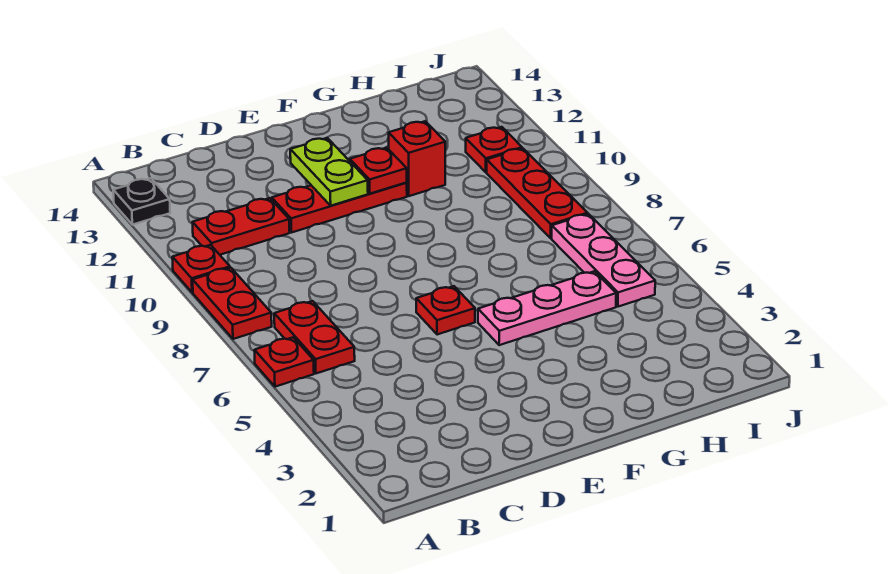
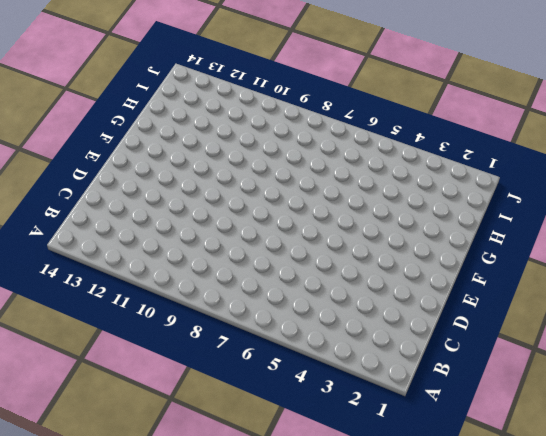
none -> red plate A6 level 1
none -> red plate A8:A9 level 1
none -> red plate A10 level 1

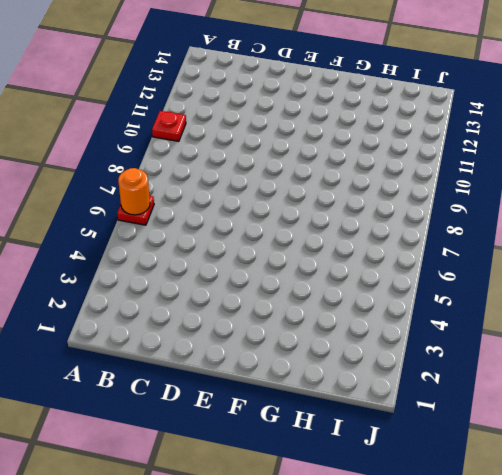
orange round brick A6 level 2 -> none
none -> red plate A8:A9 level 1
none -> black plate A13 level 1
none -> red plate B6:B7 level 1

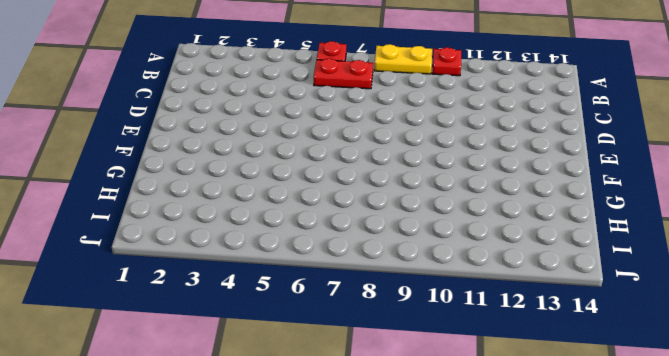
yellow plate A8:A9 level 1 -> red plate A8:A9 level 1
none -> black plate A13 level 1
none -> red plate B11:C11 level 1
none -> red plate D11:F11 level 1

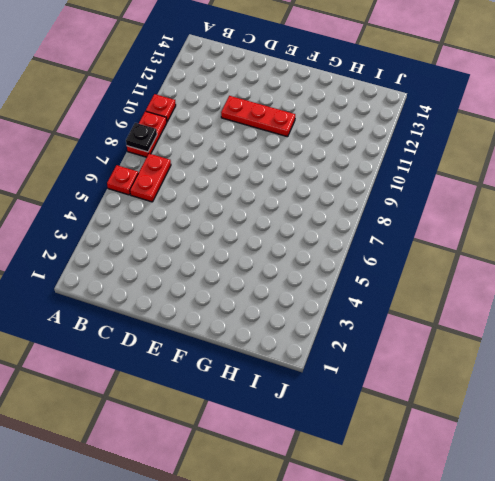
black plate A8 level 2 -> black plate A13 level 1
none -> red plate B11:C11 level 1
none -> red plate E6 level 1
none -> pink plate F5:H5 level 1

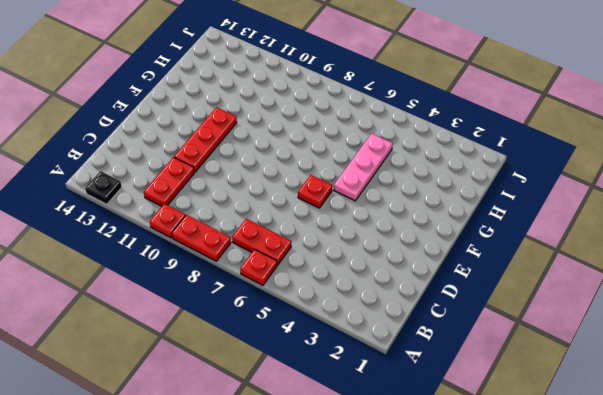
none -> red brick G11 level 1
none -> pink plate I5:I7 level 1
none -> red plate I8:I10 level 1

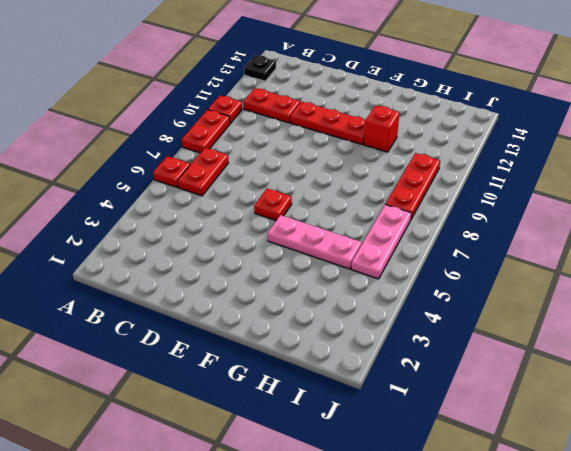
none -> red plate I11 level 1
none -> lime plate E11:E12 level 2
none -> red plate F11 level 2

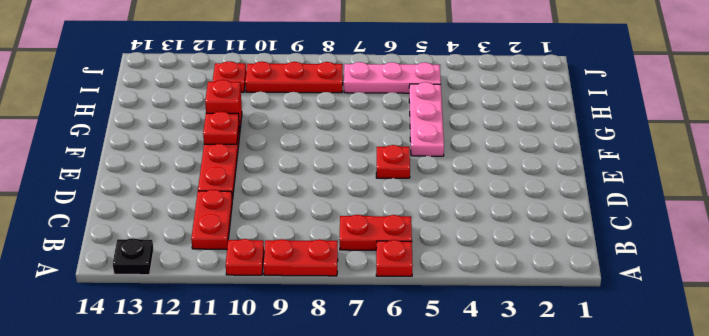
none -> lime plate E11:E12 level 2

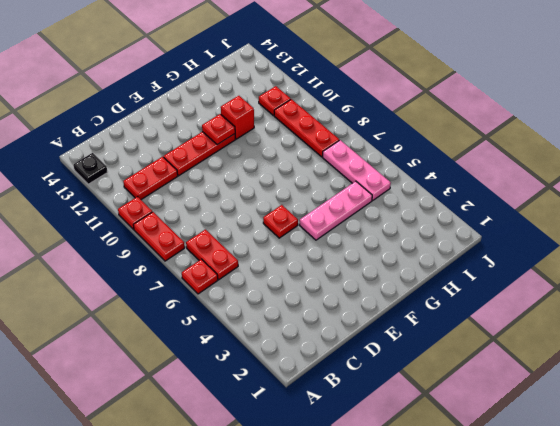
none -> lime plate E11:E12 level 2

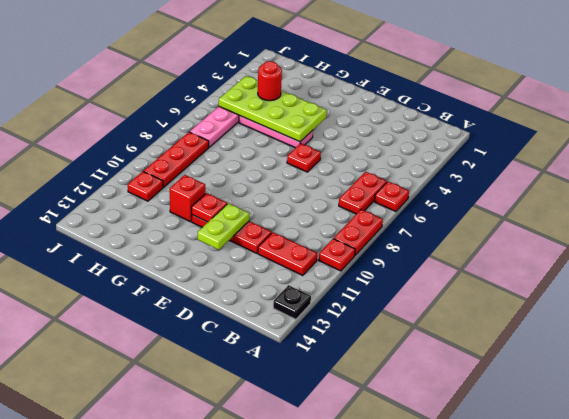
lime plate F4:I5 level 2 -> none
red round brick H4 level 3 -> none

